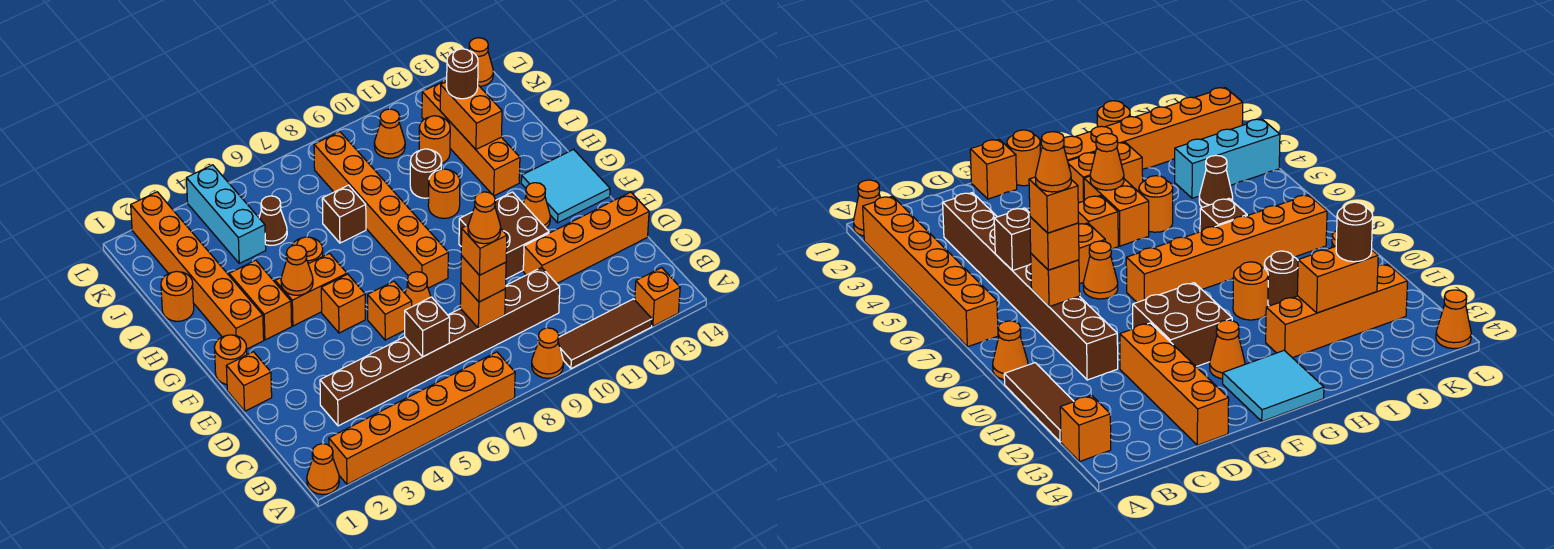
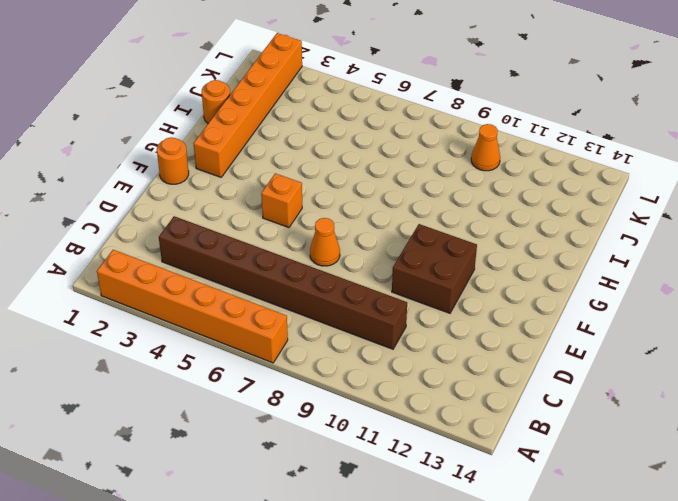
none -> orange cone A1 level 1
none -> orange cone A9 level 1
none -> brown tile A10:A12 level 1
none -> orange brick A13 level 1

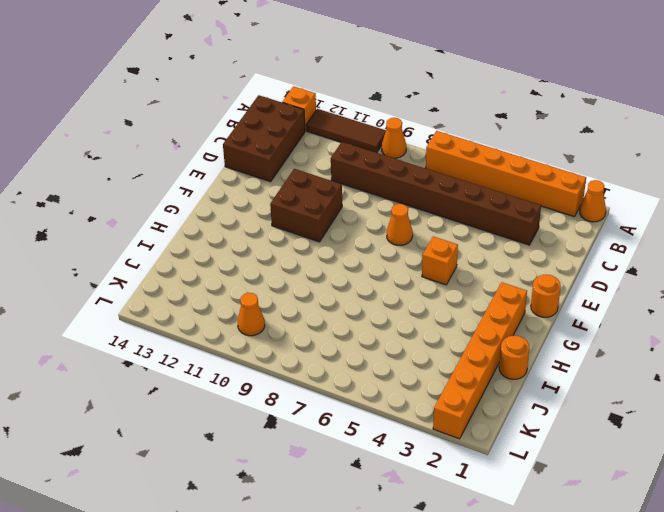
brown brick B13:D14 level 1 -> orange brick D11:D14 level 1
none -> orange brick E1 level 1
none -> orange brick E6 level 1
none -> orange brick F8:K8 level 1
none -> orange cone F12 level 1

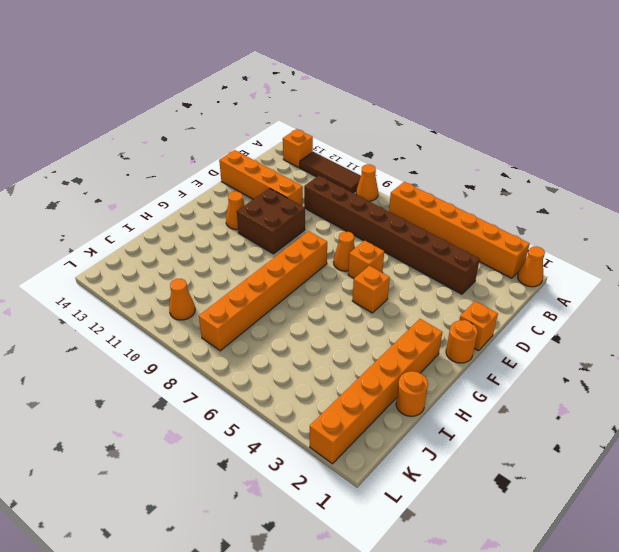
none -> cyan tile F13:G14 level 1
none -> orange brick G3:H3 level 1
none -> orange brick G4:G5 level 1
none -> orange round brick H5 level 1

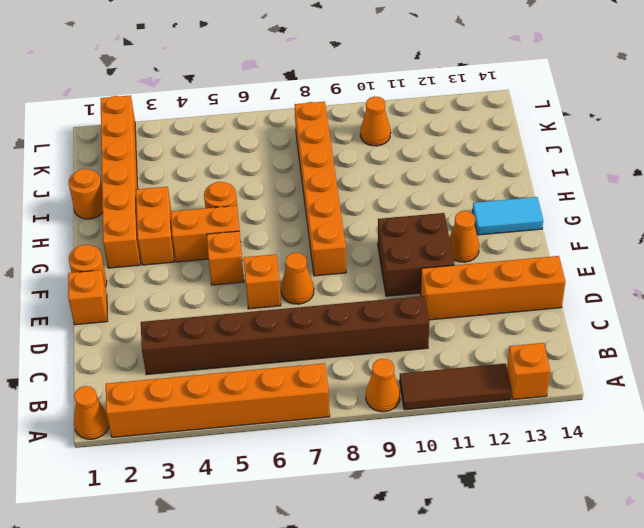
cyan tile G13:G14 level 1 -> cyan tile F13:G14 level 1
none -> orange round brick H10 level 1
none -> orange brick H12:K12 level 1
none -> brown brick I7 level 1
none -> brown round brick I10 level 1

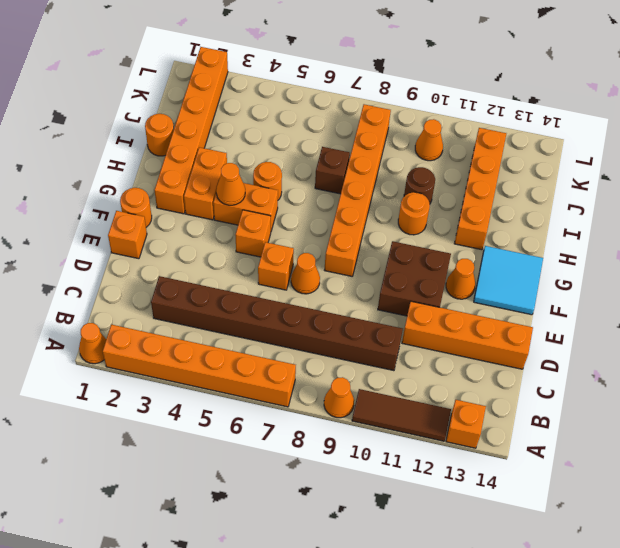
none -> cyan brick J4:L4 level 1
none -> brown cone J5 level 1
none -> orange round brick J11 level 1
none -> orange cone L14 level 1

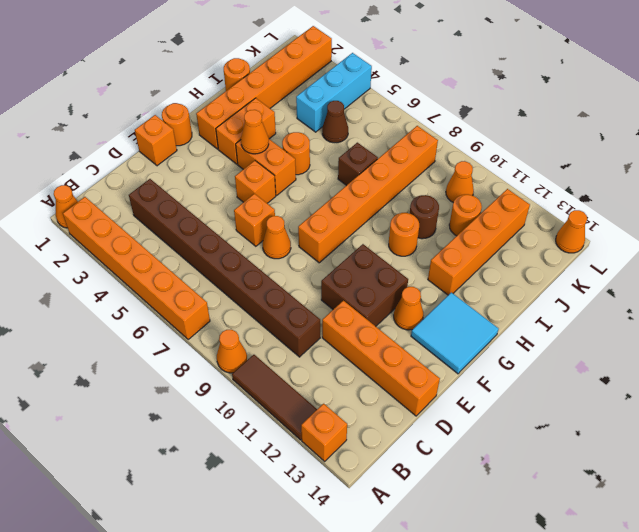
none -> brown brick C6 level 2
none -> orange brick C8 level 2
none -> orange brick I12:J12 level 2
none -> orange brick C8 level 3

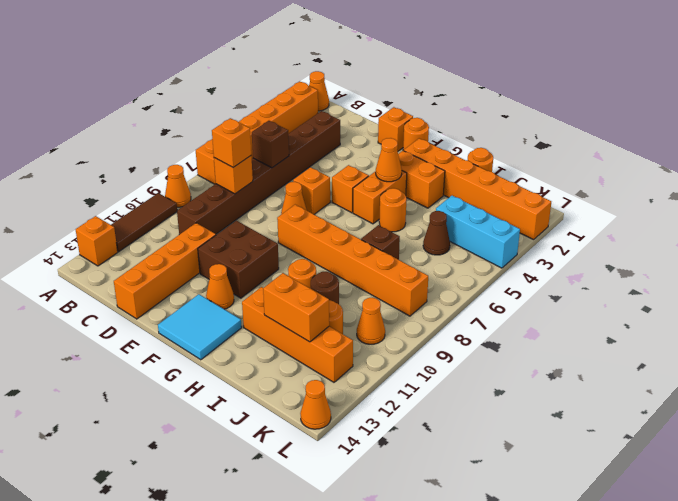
none -> brown round brick J12 level 3
none -> orange brick C8 level 4
none -> orange cone C8 level 5

